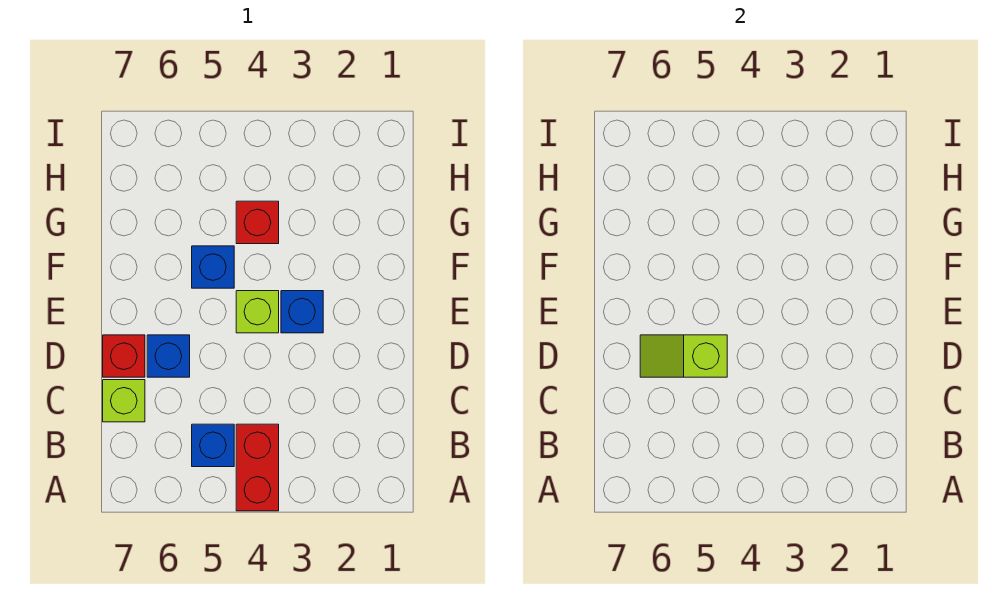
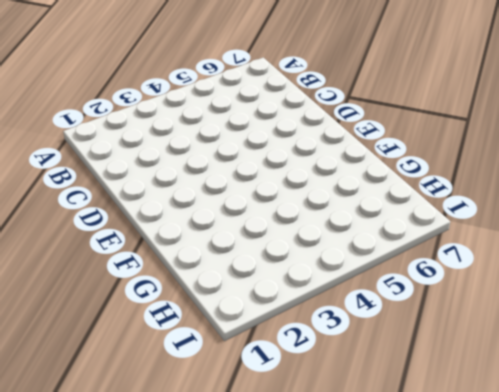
none -> red brick A4:B4 level 1
none -> blue brick B5 level 1

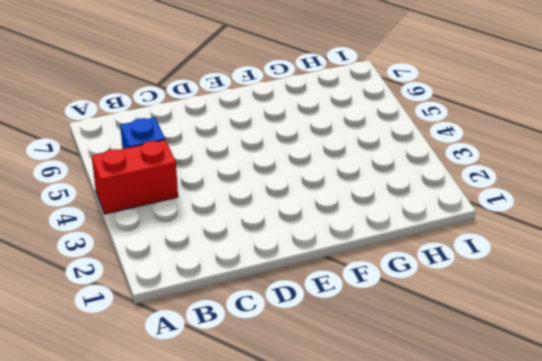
none -> lime brick C7 level 1
none -> blue brick D6 level 1

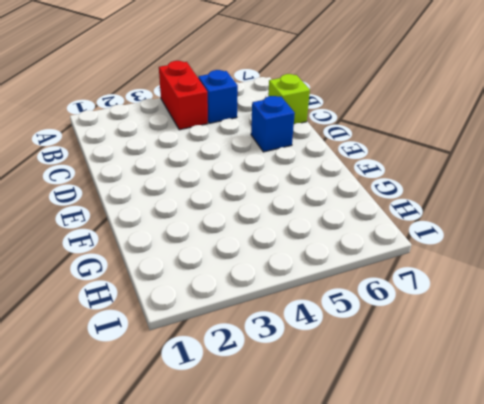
none -> red brick D7 level 1
none -> blue brick E3 level 1

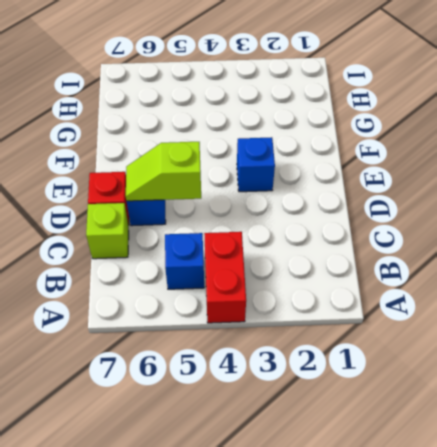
none -> lime brick E4 level 1
none -> blue brick F5 level 1

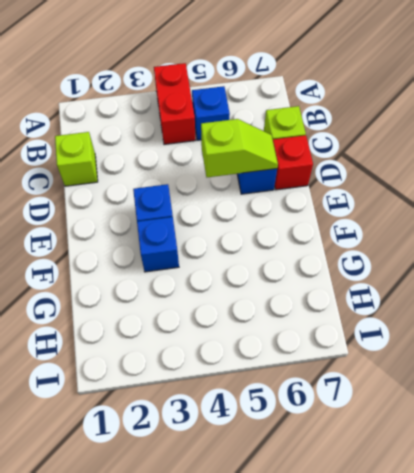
lime brick C1 level 1 -> lime brick E4 level 1
blue brick F3 level 1 -> blue brick F5 level 1
none -> red brick G4 level 1

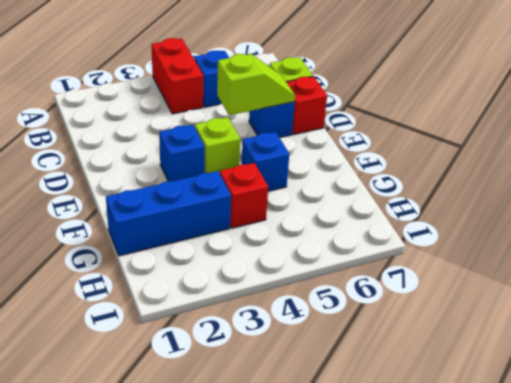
blue brick G1:G3 level 1 -> none

